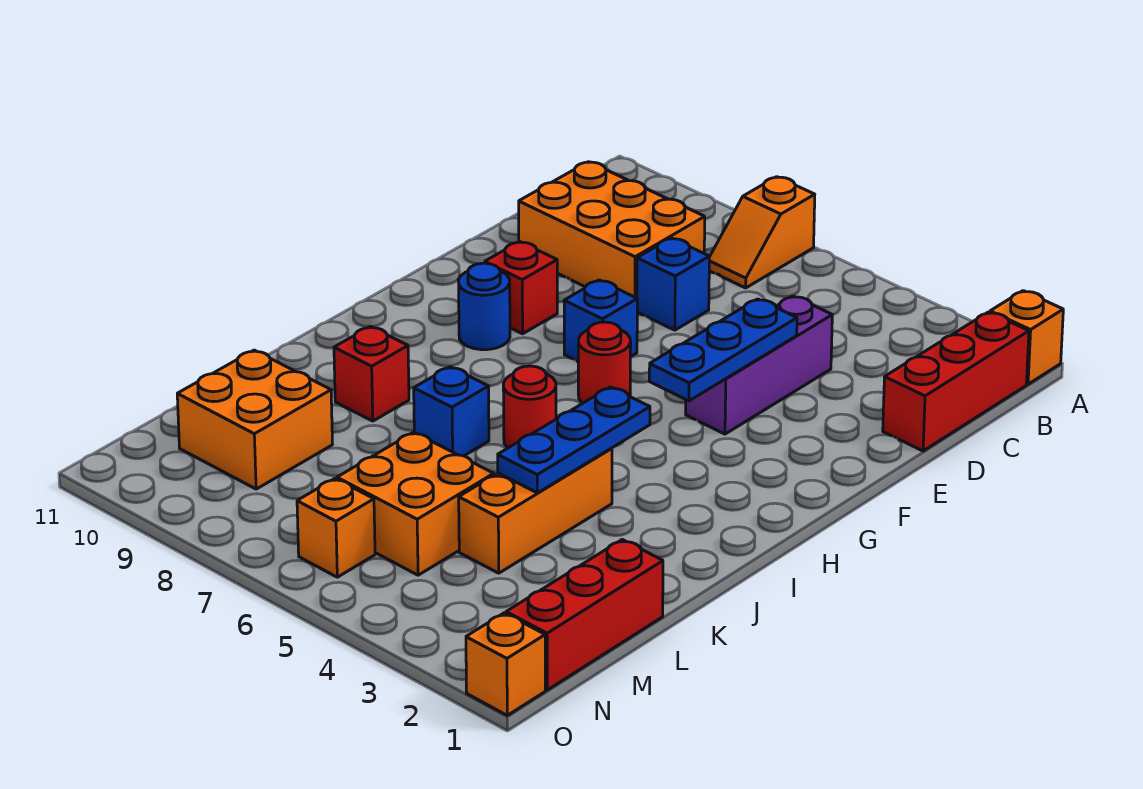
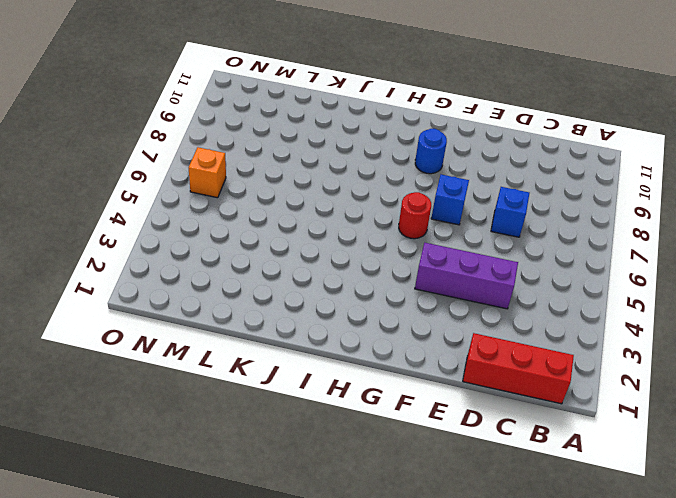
none -> orange brick A1 level 1
none -> orange slope A7:B7 level 1 top A
none -> orange brick C8:D10 level 1

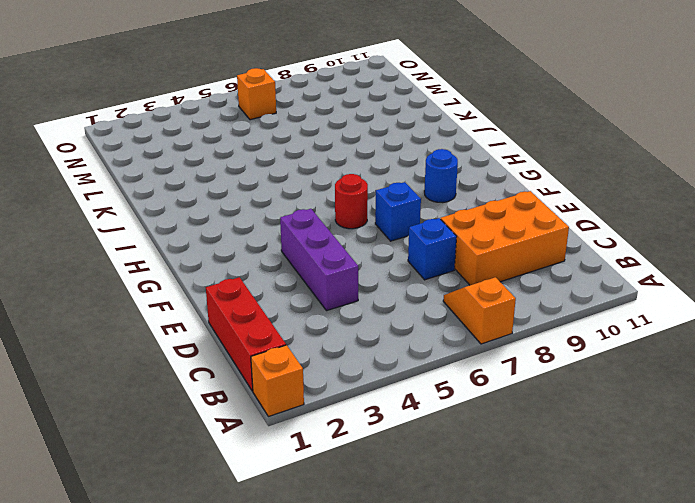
none -> red brick F9 level 1
none -> red round brick I6 level 1
none -> orange brick J4:L4 level 1

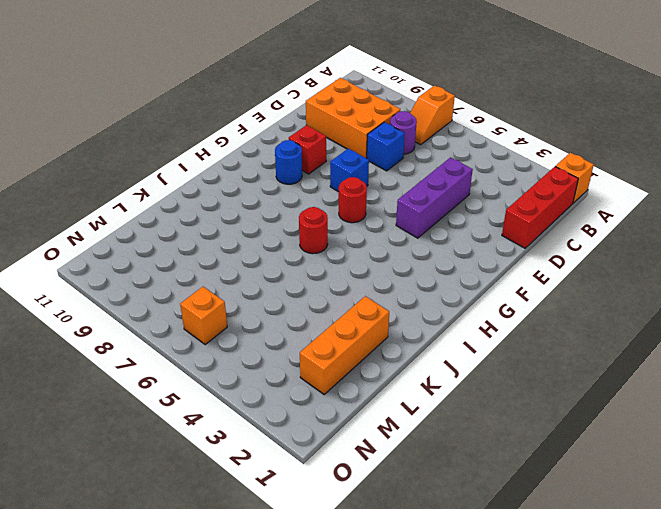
purple round brick C7 level 1 -> none
orange brick K2:M2 level 1 -> orange brick J4:L4 level 1
none -> blue brick J7 level 1
none -> red brick J9 level 1
none -> red brick L1:N1 level 1

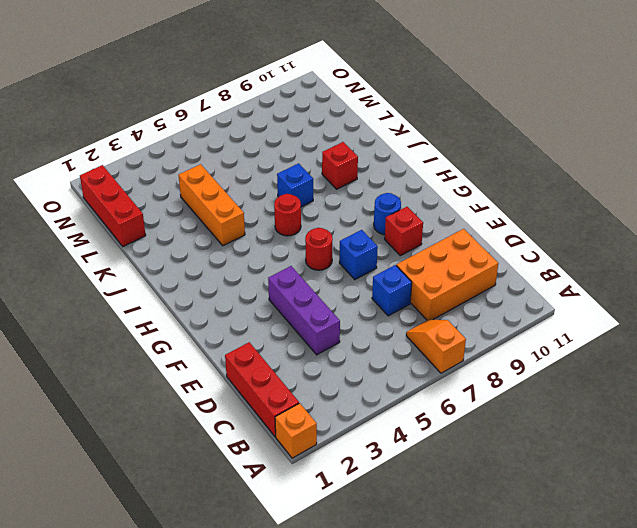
none -> orange brick L5:M6 level 1
none -> orange brick L9:M10 level 1
none -> orange brick N6 level 1

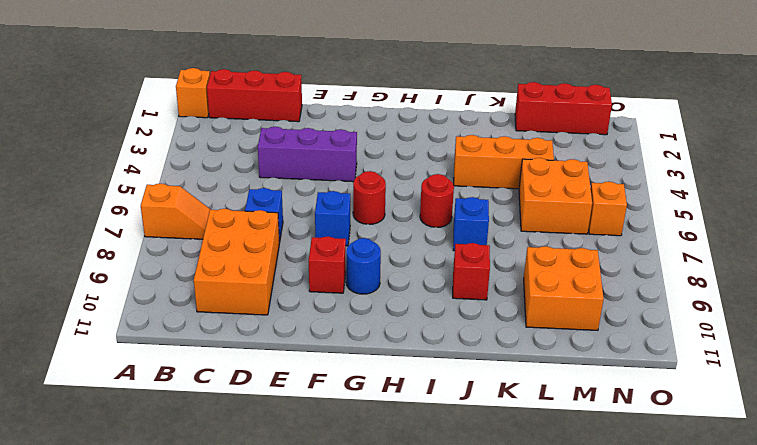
none -> orange brick O1 level 1
none -> blue plate E4:G4 level 2
none -> blue plate I4:K4 level 2

